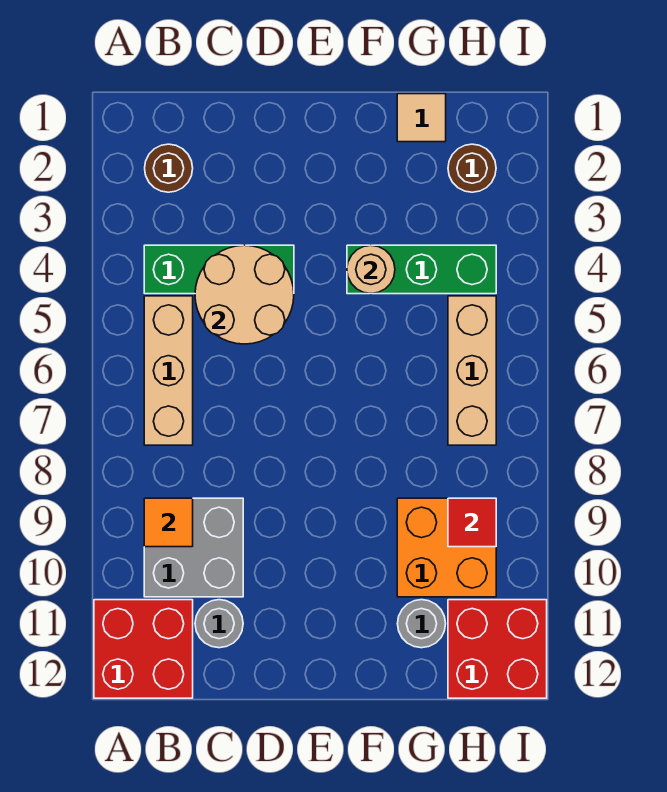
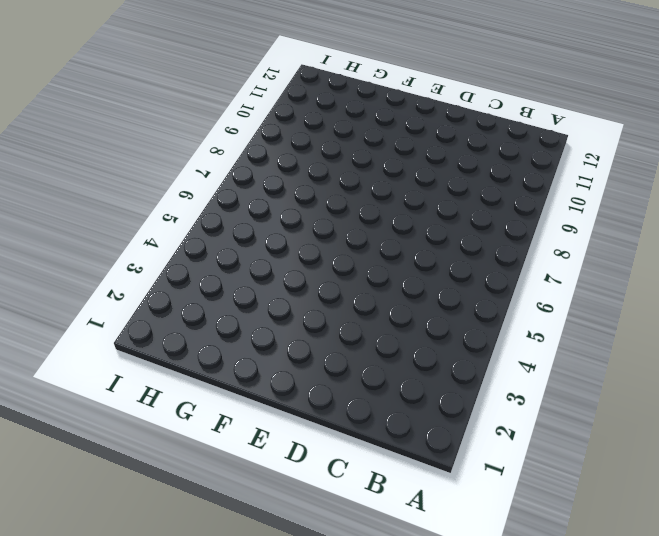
none -> red brick A11:B12 level 1
none -> brown round brick B2 level 1
none -> green brick B4:D4 level 1

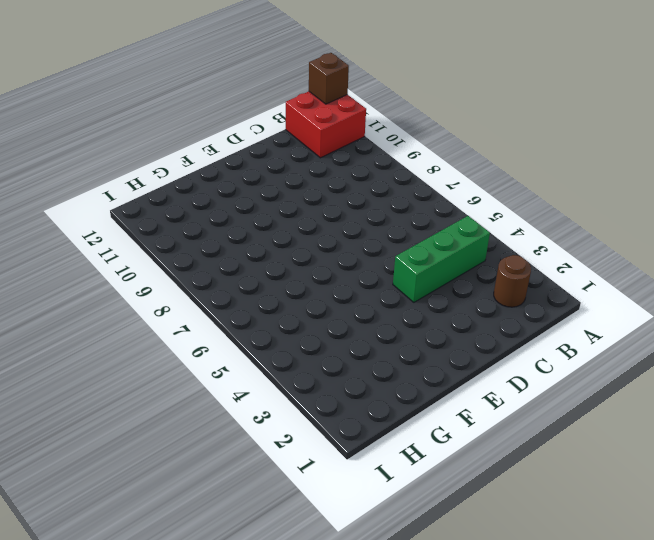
brown brick A12 level 2 -> none
none -> tan brick B5:B7 level 1
none -> grey brick B9:C10 level 1
none -> grey round brick C11 level 1

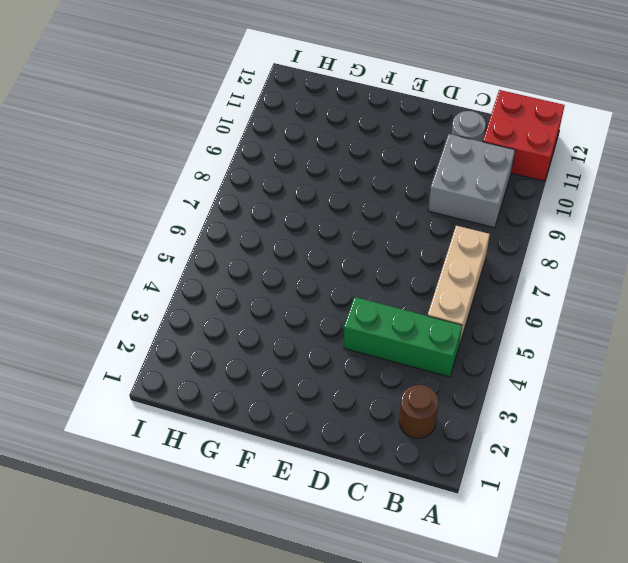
none -> green brick F4:H4 level 1
none -> tan tile G1 level 1
none -> orange brick G9:H10 level 1

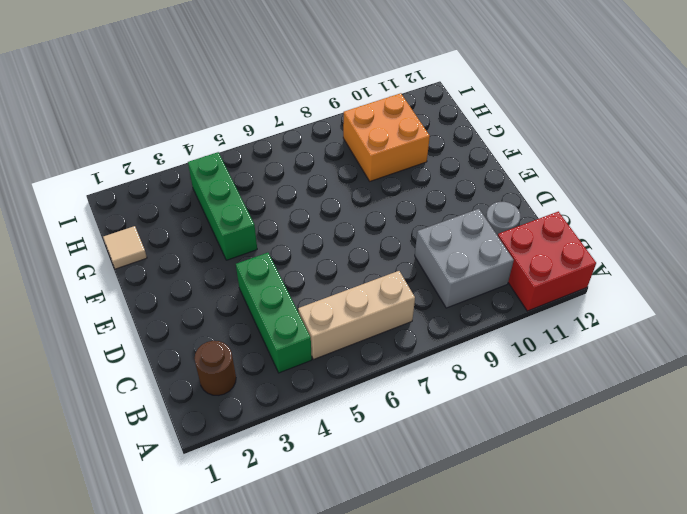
none -> grey round brick G11 level 1
none -> brown round brick H2 level 1
none -> tan brick H5:H7 level 1

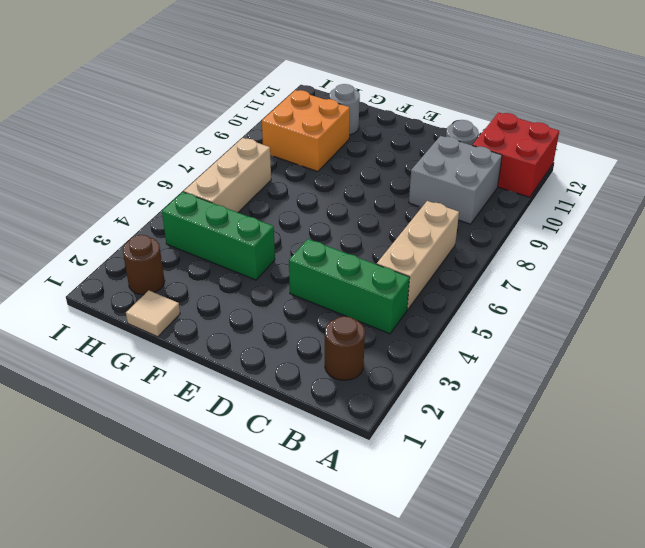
none -> red brick H11:I12 level 1
none -> orange tile B9 level 2
none -> tan round brick C4:D5 level 2

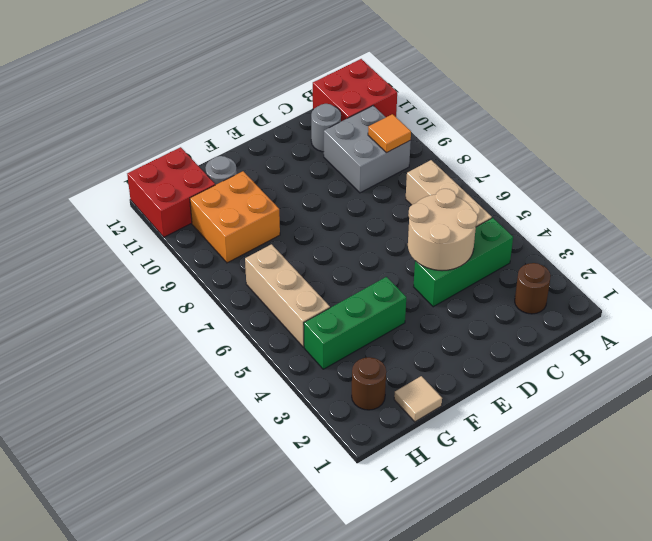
none -> tan round brick F4 level 2
none -> red tile H9 level 2

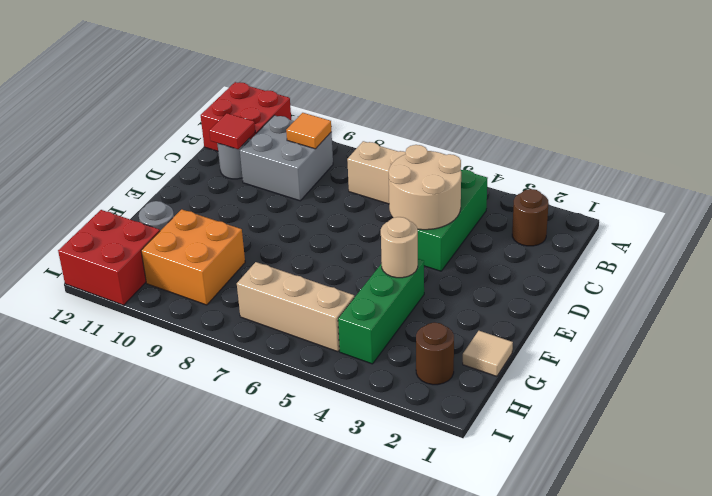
red tile C11 level 2 -> red tile H9 level 2

